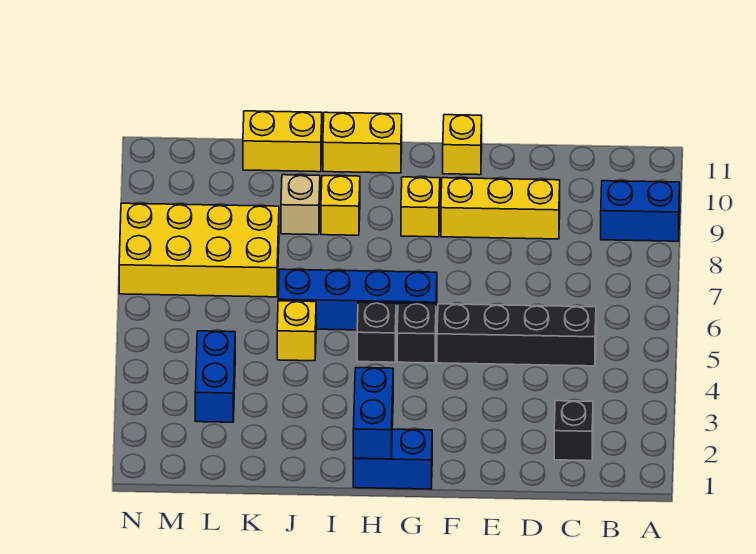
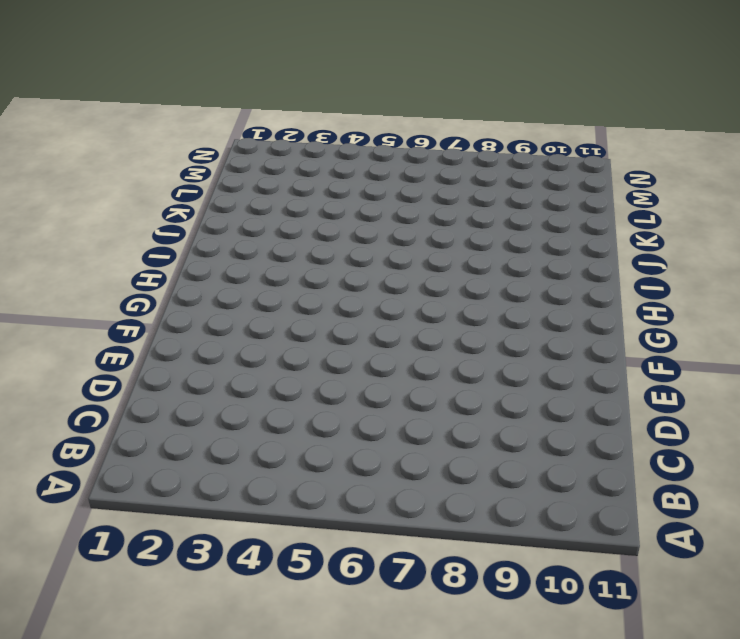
none -> blue brick A9:B9 level 1
none -> black brick C2 level 1
none -> black brick C5:F5 level 1

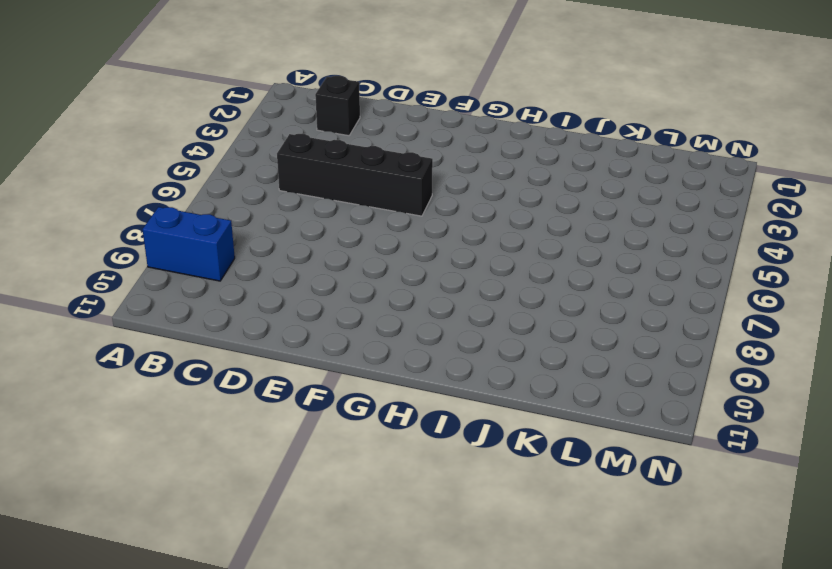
none -> yellow brick D9:F9 level 1
none -> yellow brick F11 level 1
none -> blue brick G1:H1 level 1

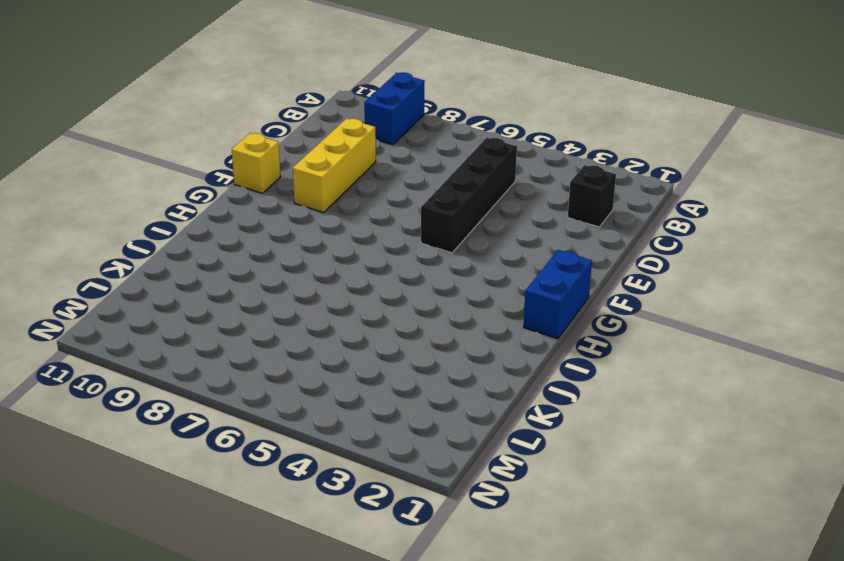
none -> black brick G5 level 1
none -> blue brick G6:J6 level 1
none -> yellow brick G9 level 1

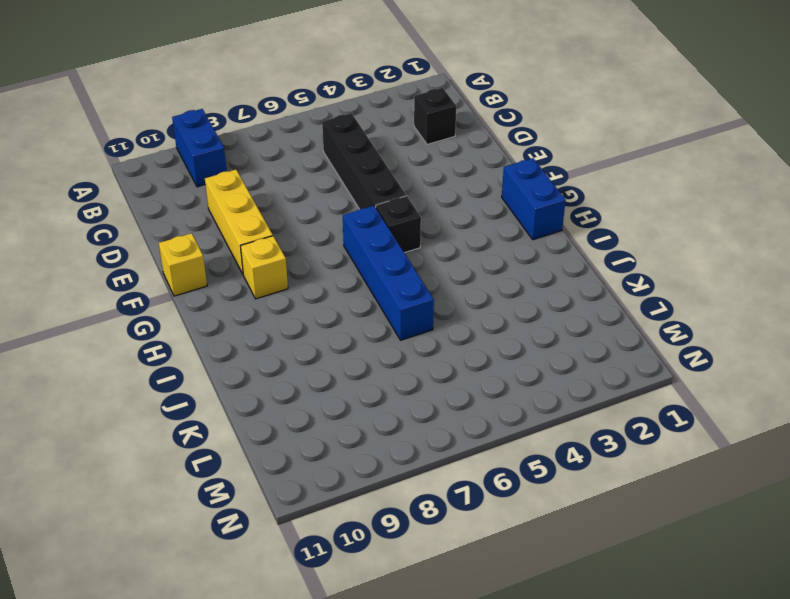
none -> black brick H5 level 1
none -> yellow brick H11:I11 level 1
none -> yellow brick I9 level 1

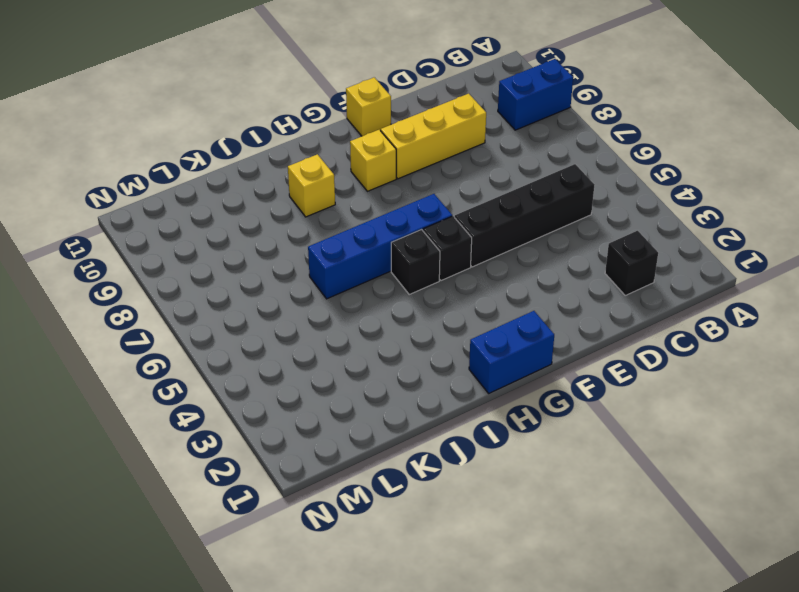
none -> yellow brick H11:I11 level 1
none -> yellow brick J5 level 1
none -> tan brick J9 level 1

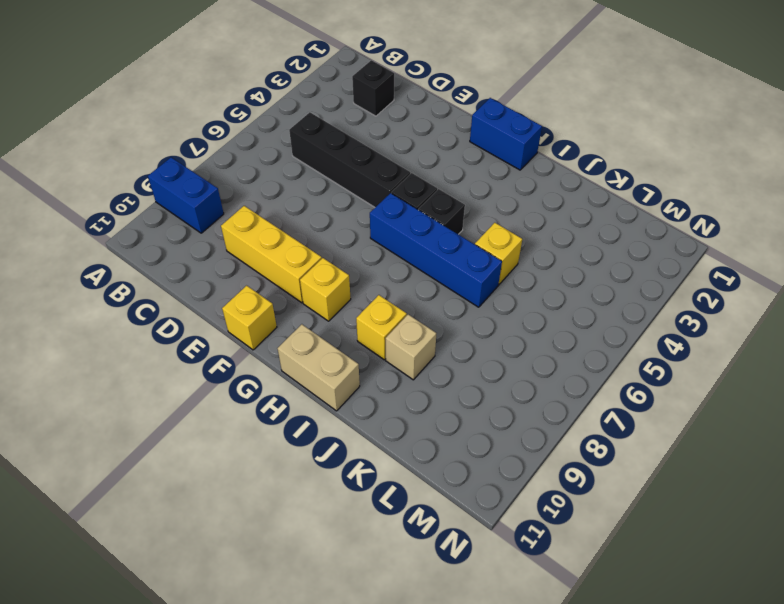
tan brick H11:I11 level 1 -> yellow brick H11:I11 level 1
none -> yellow brick J11:K11 level 1
none -> yellow brick K7:N8 level 1
none -> blue brick L3:L4 level 1

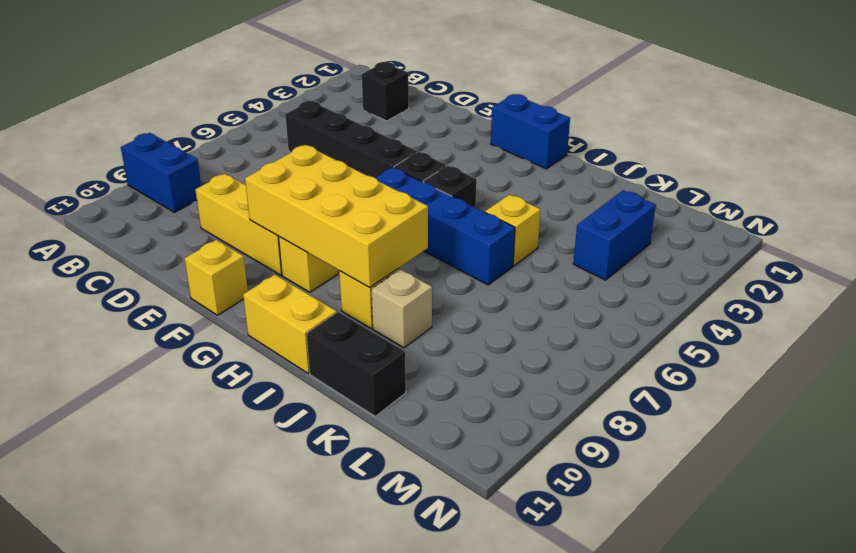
yellow brick F8:I9 level 2 -> yellow brick K7:N8 level 1
black brick J11:K11 level 1 -> yellow brick J11:K11 level 1
none -> blue brick H1:H2 level 2

